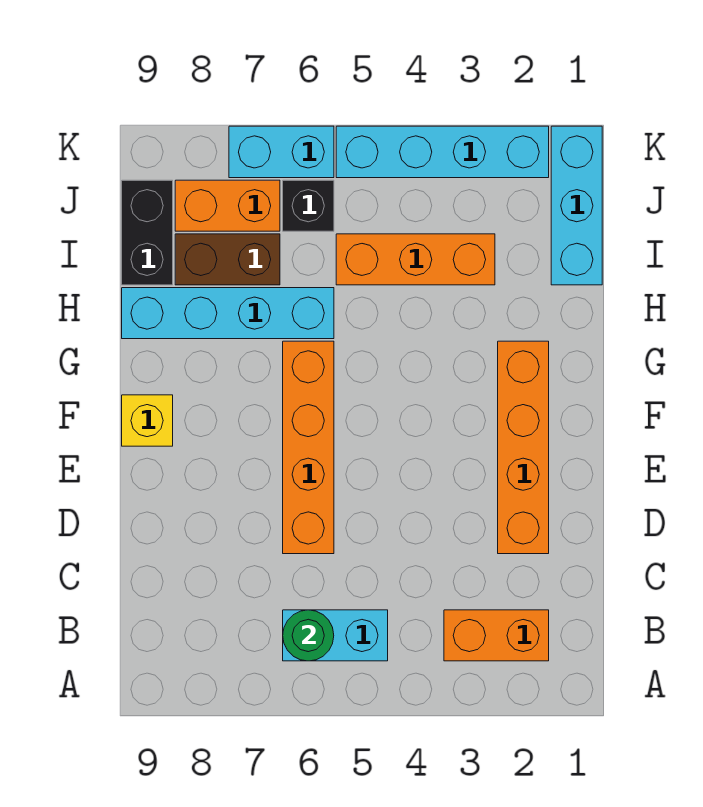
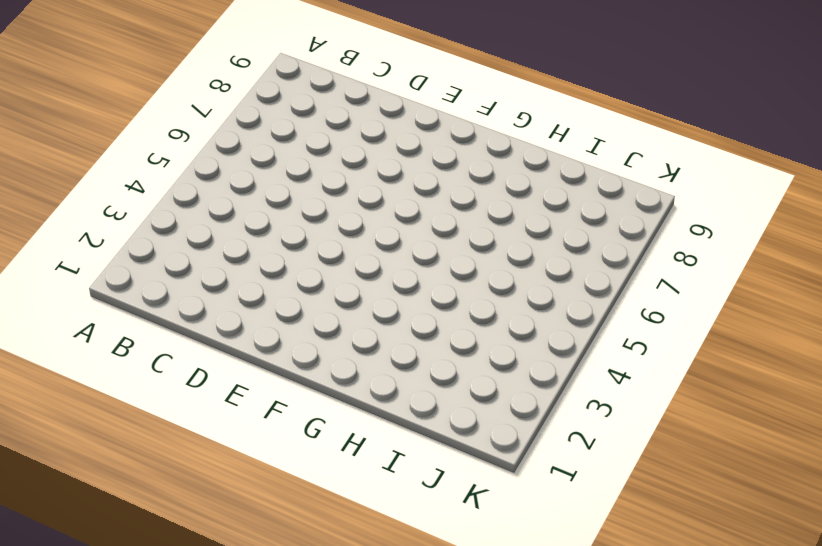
none -> orange brick B2:B3 level 1
none -> cyan brick B5:B6 level 1
none -> orange brick D2:G2 level 1

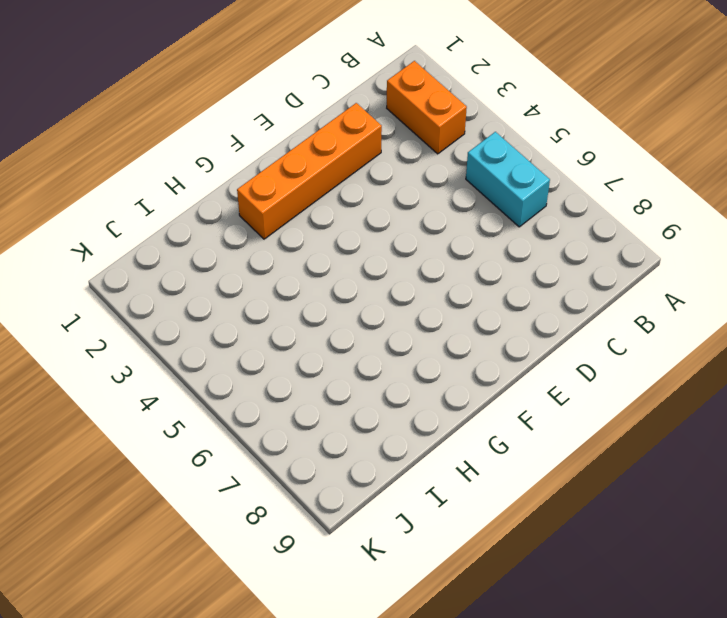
none -> orange brick D6:G6 level 1
none -> yellow brick F9 level 1
none -> cyan brick H6:H9 level 1

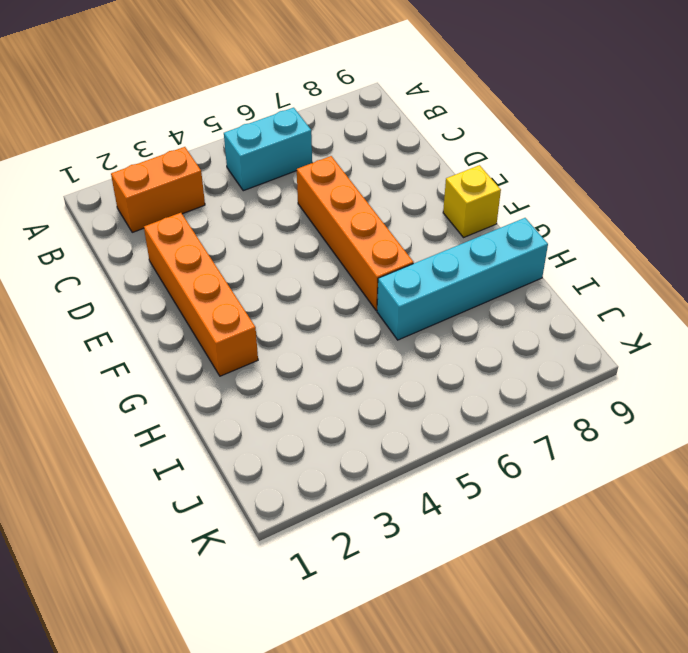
none -> cyan brick I1:K1 level 1
none -> orange brick I3:I5 level 1
none -> brown brick I7:I8 level 1

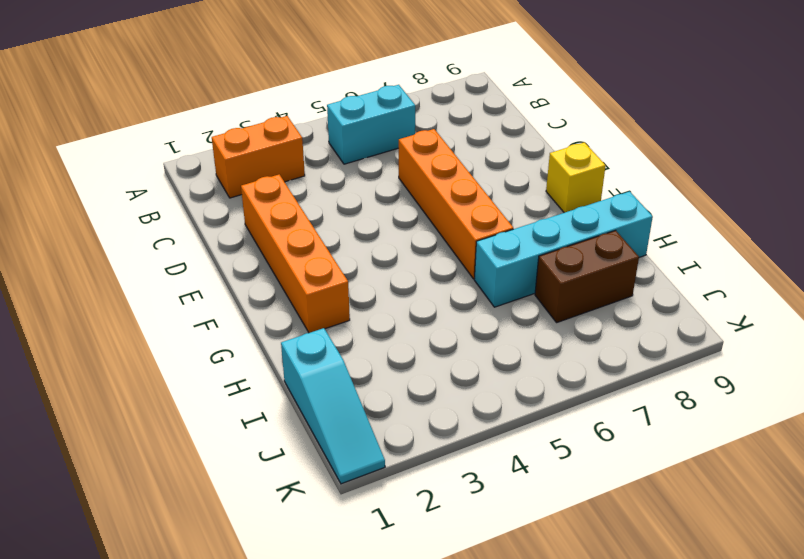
cyan slope I1:K1 level 1 top I -> cyan brick I1:K1 level 1
none -> orange brick I3:I5 level 1
none -> black brick I9:J9 level 1
none -> black brick J6 level 1

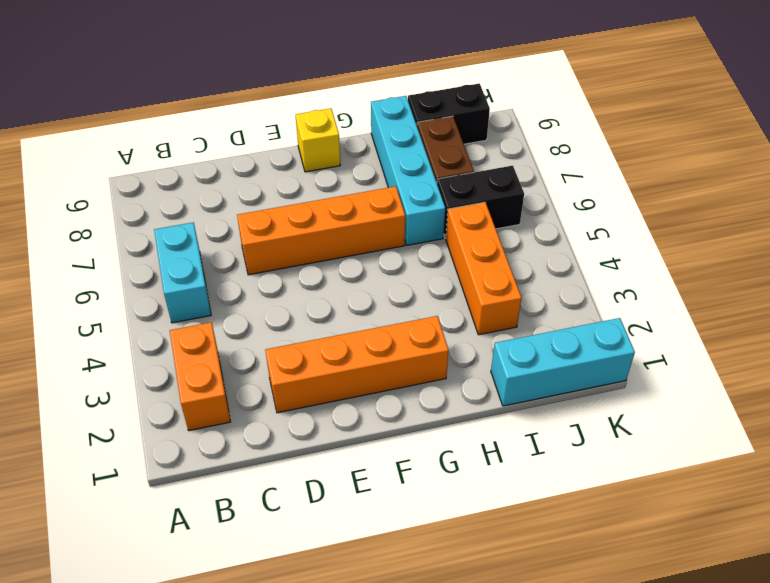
black brick I6:J6 level 1 -> black brick J6 level 1
none -> orange brick J7:J8 level 1
none -> cyan brick K2:K5 level 1
none -> cyan brick K6:K7 level 1

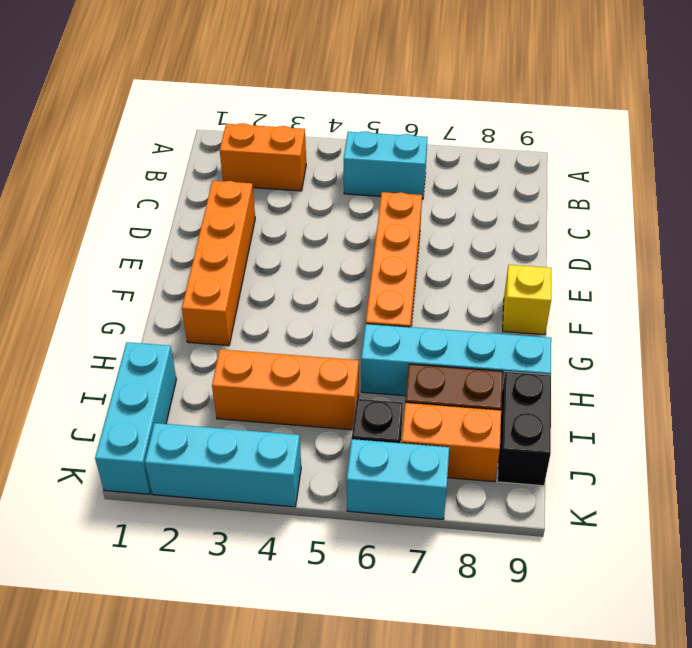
cyan brick K2:K4 level 1 -> cyan brick K2:K5 level 1
none -> green round brick B6 level 2

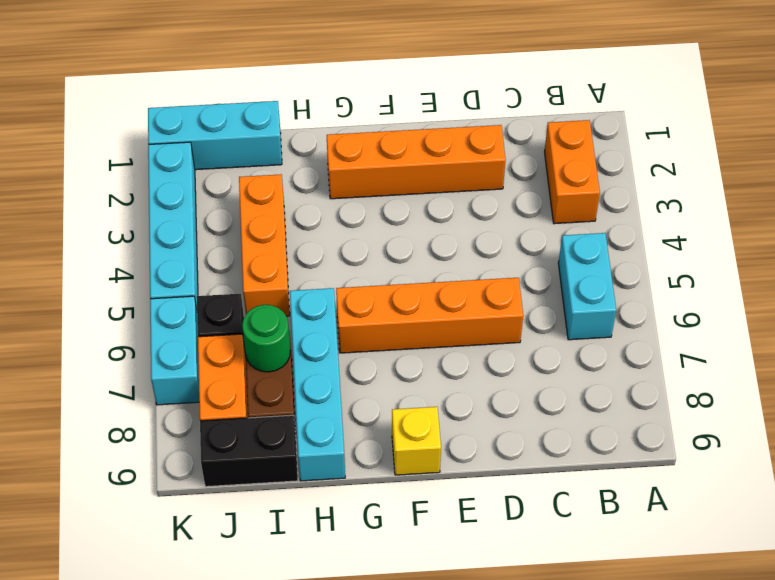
green round brick I7 level 2 -> green round brick B6 level 2

